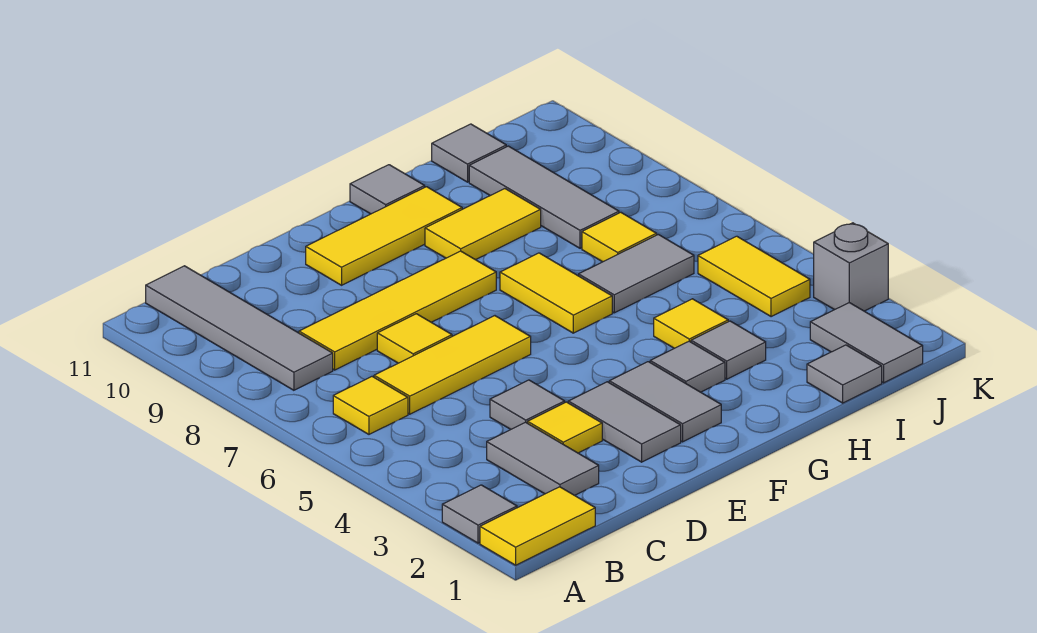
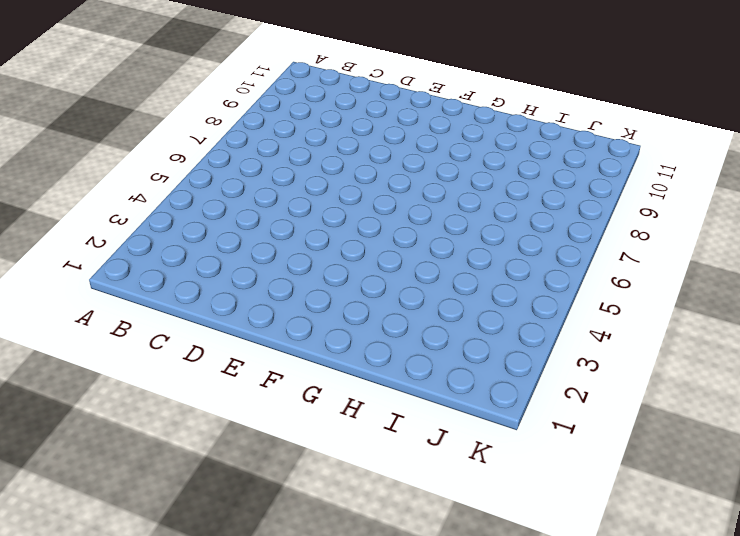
none -> yellow tile A1:B1 level 1
none -> grey tile A2 level 1
none -> yellow tile B6 level 1

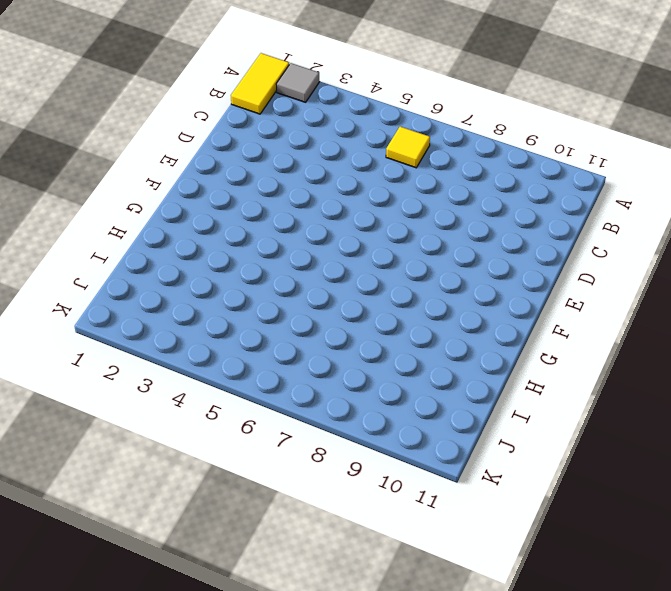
none -> grey tile B8:B11 level 1
none -> grey tile C2:C3 level 1
none -> yellow tile C6:E6 level 1

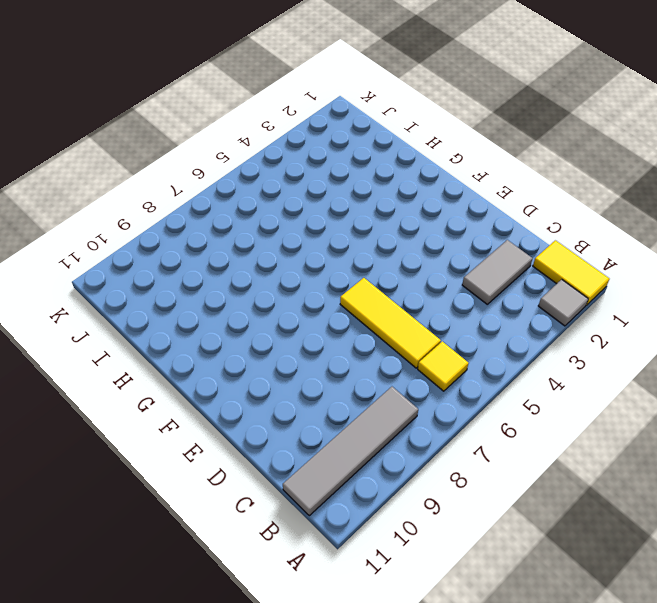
none -> yellow tile C8:F8 level 1
none -> yellow tile D3 level 1
none -> grey tile D4 level 1

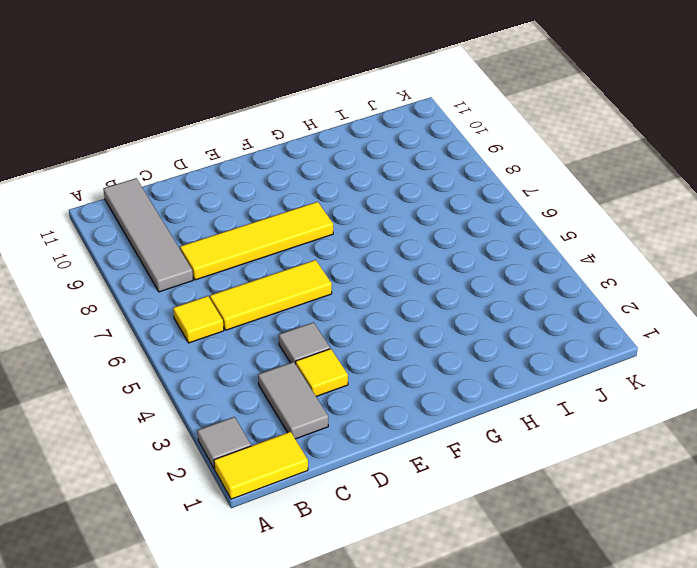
none -> yellow tile D7 level 1
none -> grey tile E2:E3 level 1
none -> yellow tile E10:G10 level 1

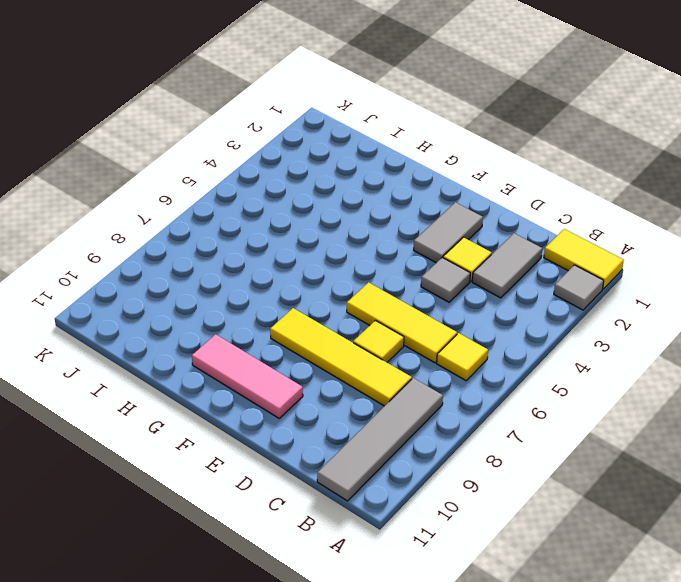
pink tile E10:G10 level 1 -> yellow tile E10:G10 level 1
none -> grey tile F2:F3 level 1
none -> grey tile G3 level 1
none -> yellow tile G6:G7 level 1

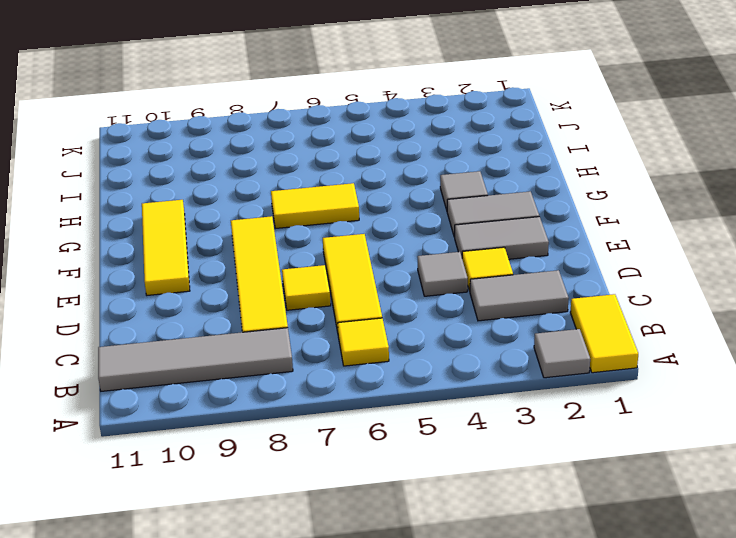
none -> yellow tile G9:H9 level 1
none -> grey tile G11 level 1
none -> grey tile H3 level 1

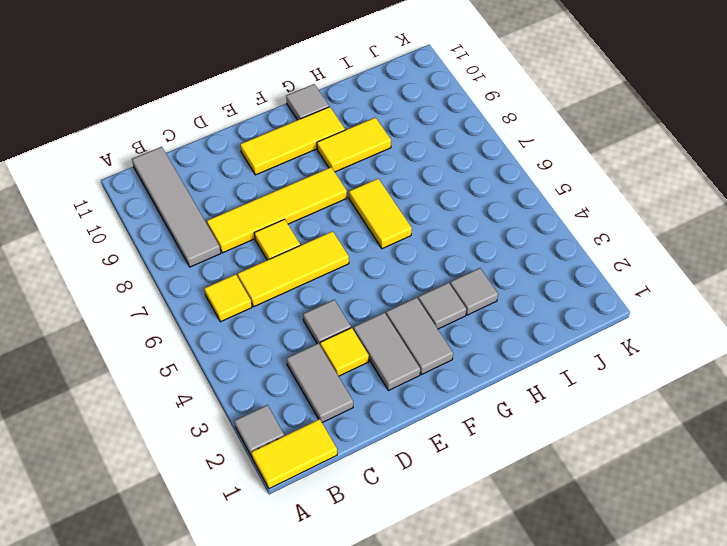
none -> yellow tile H4 level 1
none -> grey tile H6:I6 level 1
none -> grey tile I1 level 1

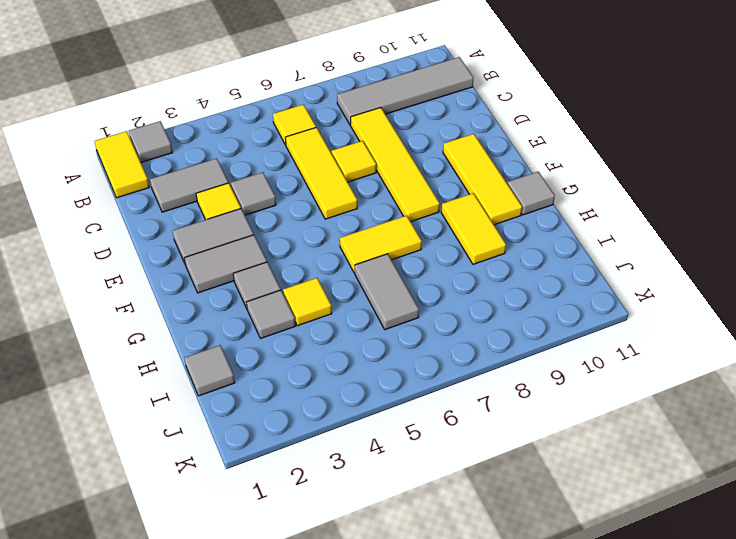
none -> yellow tile I7 level 1
none -> grey tile I8:I10 level 1
none -> grey tile I11 level 1

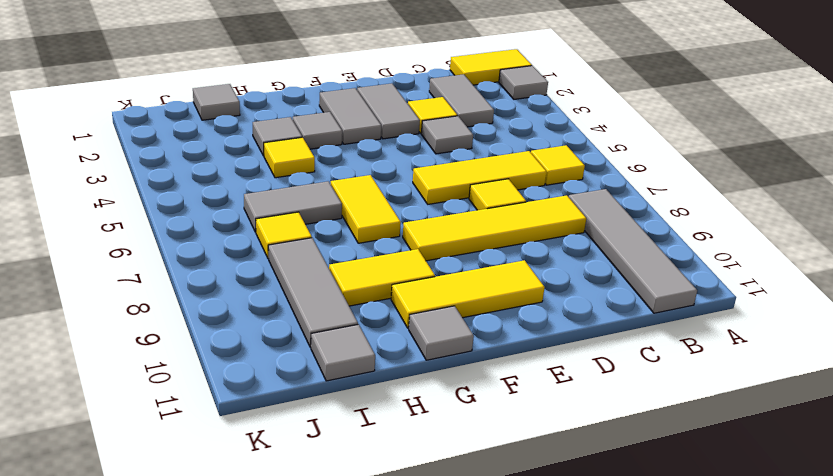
none -> grey tile J1:J2 level 1
none -> yellow tile J4:J5 level 1
none -> grey brick K3 level 1

